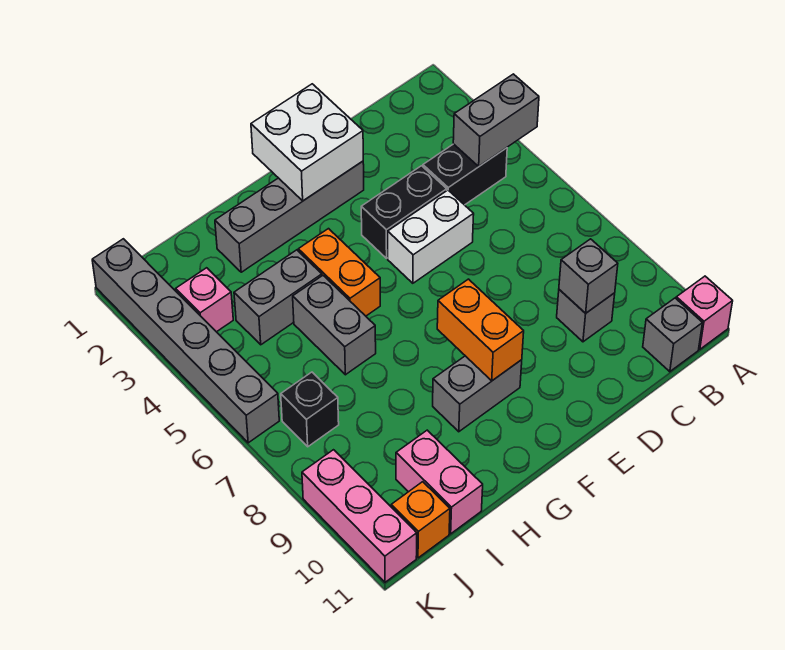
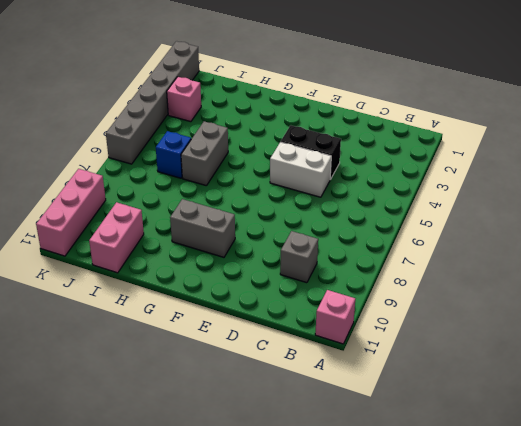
blue brick I6 level 1 -> none
none -> black brick B4:C4 level 1
none -> grey brick B11 level 1
none -> grey brick E2:H2 level 1

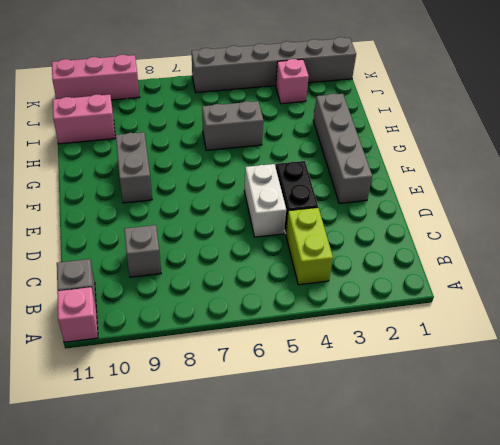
lime brick B4:C4 level 1 -> black brick B4:C4 level 1
none -> orange brick G4:G5 level 1
none -> grey brick H4:I4 level 1
none -> black brick J7 level 1

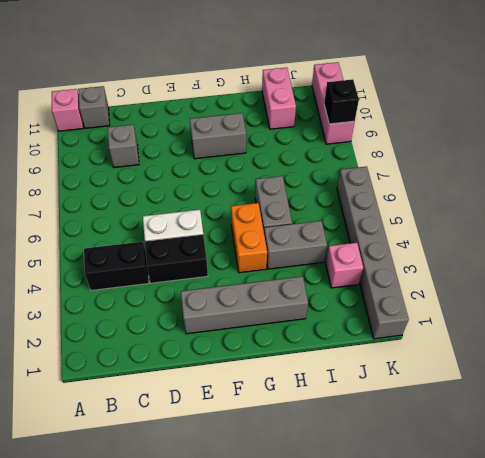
black brick K9 level 2 -> black brick J7 level 1
none -> orange brick J11 level 1
none -> grey brick A4:B4 level 2
none -> grey brick C9 level 2

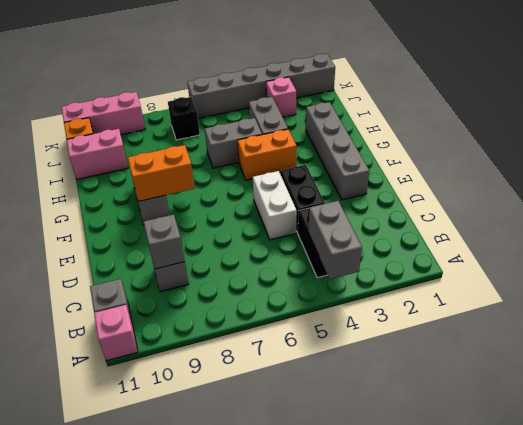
none -> white brick E1:F2 level 2

